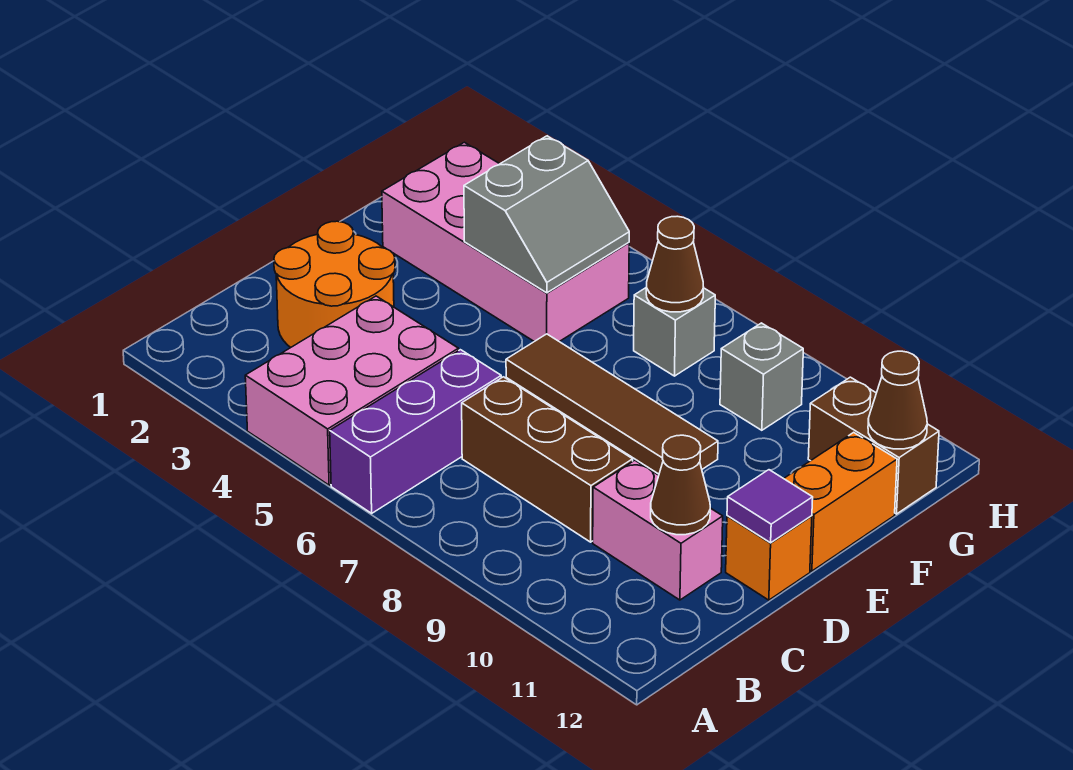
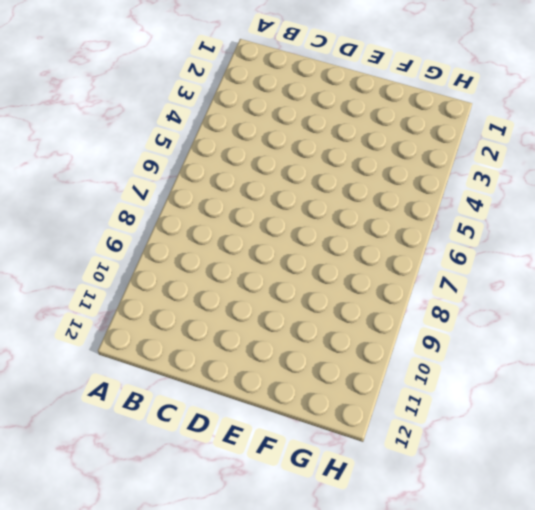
none -> pink brick A4:C5 level 1
none -> purple brick A6:C6 level 1
none -> orange round brick C2:D3 level 1

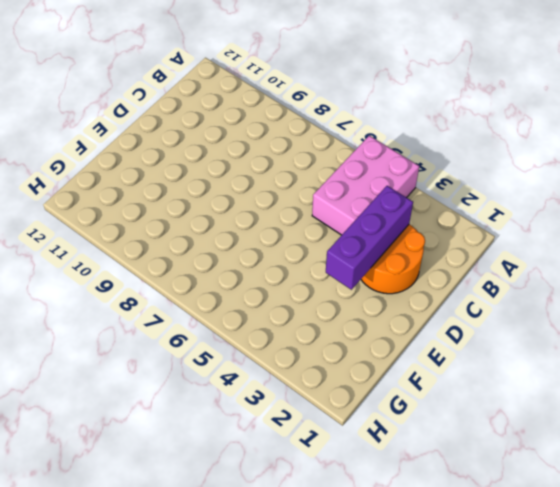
purple brick C3:E3 level 2 -> purple brick A6:C6 level 1
none -> brown brick C7:C9 level 1
none -> pink brick C10:C11 level 1
none -> orange brick D12 level 1

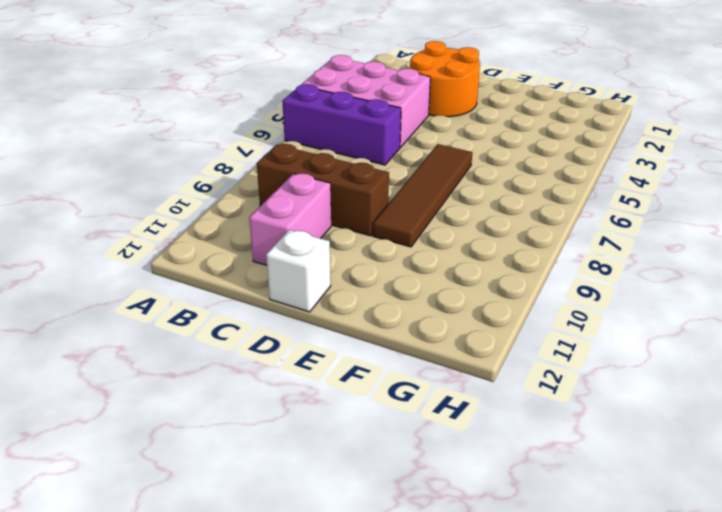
brown brick B9:D9 level 1 -> brown brick C7:C9 level 1
white brick D12 level 1 -> orange brick D12 level 1
none -> orange brick E12:F12 level 1
none -> pink brick F2:G5 level 1
none -> grey brick G7 level 1

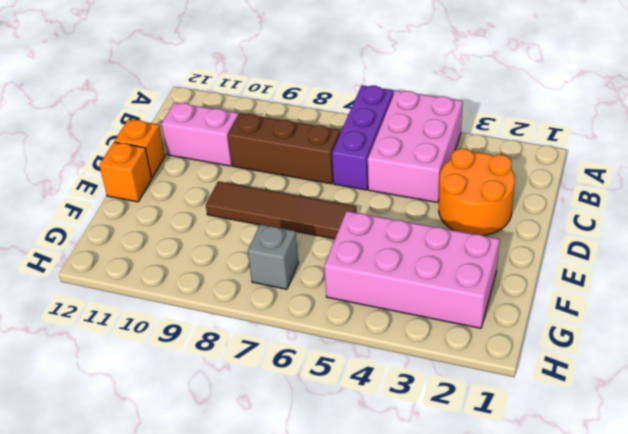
orange brick E12 level 1 -> orange brick E12:F12 level 1
none -> grey brick G9 level 1
none -> brown brick G11:G12 level 1
none -> brown cone C11 level 2

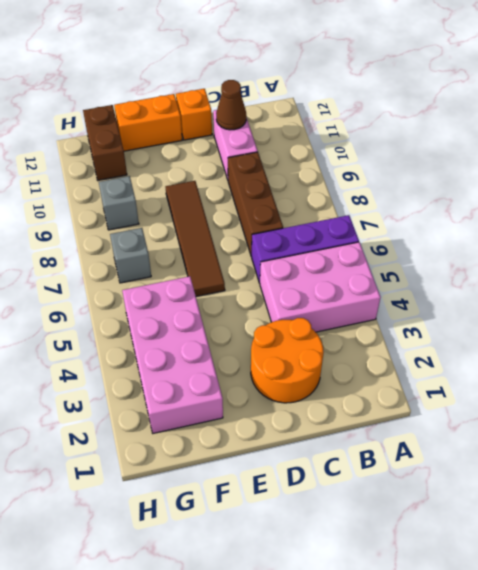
none -> purple tile D12 level 2
none -> grey slope F4:G5 level 2 top 4
none -> brown cone G7 level 2

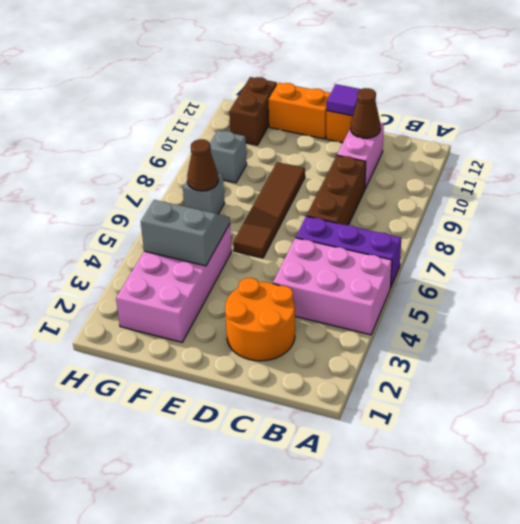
none -> brown cone G12 level 2

